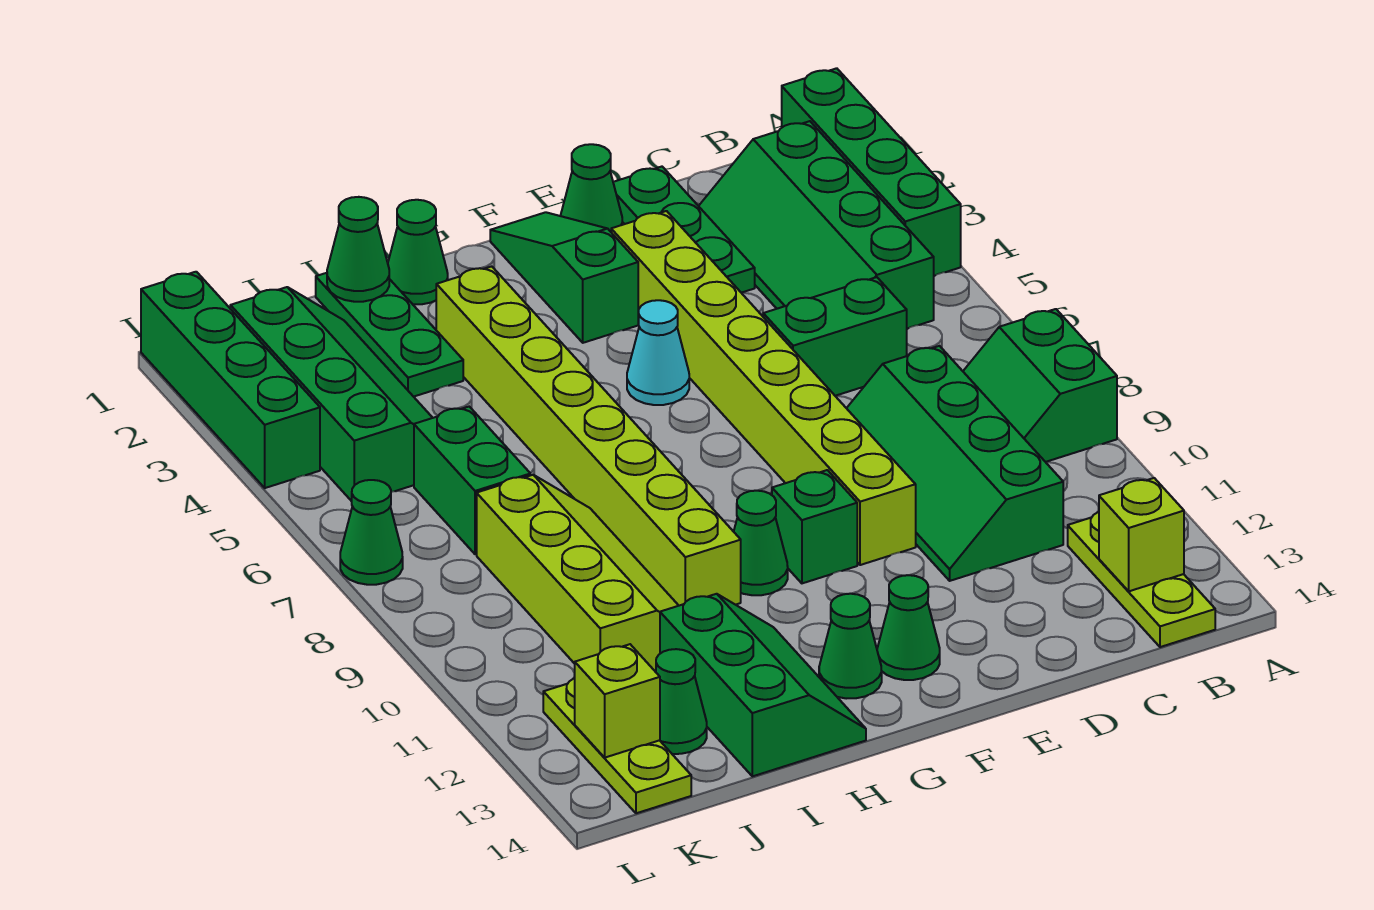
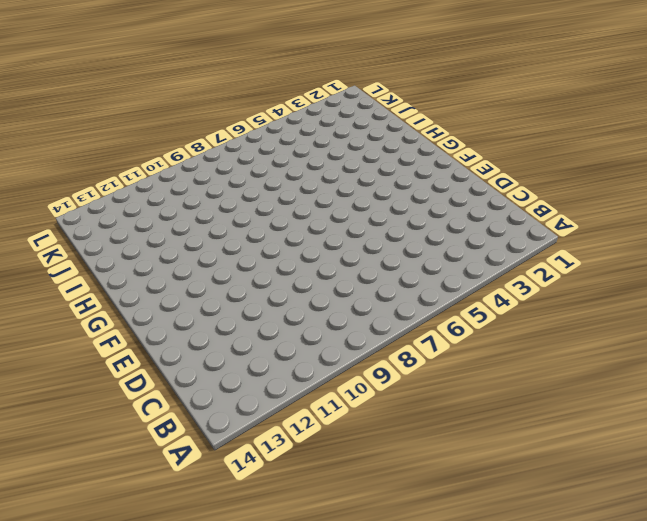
none -> green brick A1:A4 level 1
none -> green slope A8:B9 level 1 top A
none -> green slope B2:C5 level 1 top B

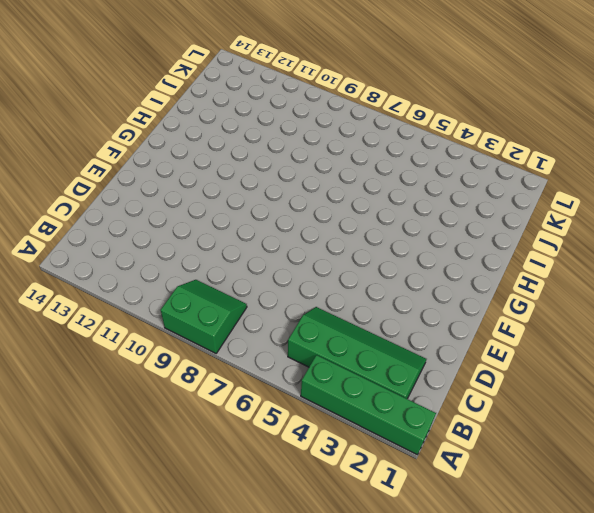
none -> lime plate B12:B14 level 1
none -> green brick C6:D6 level 1
none -> green slope C8:D11 level 1 top C

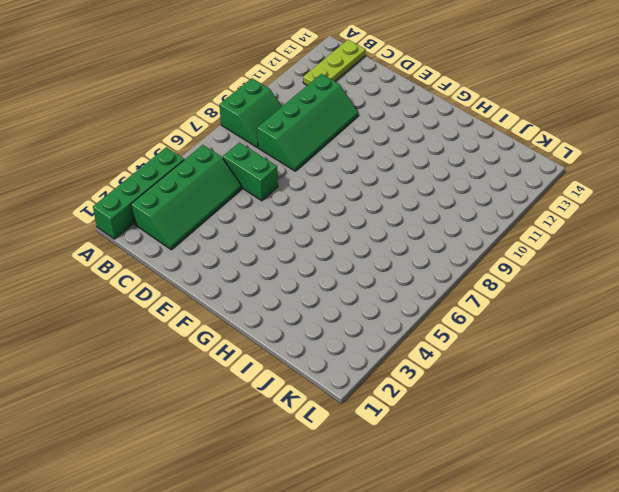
none -> green plate D1:D3 level 1
none -> green cone E1 level 1
none -> lime brick E3:E10 level 1

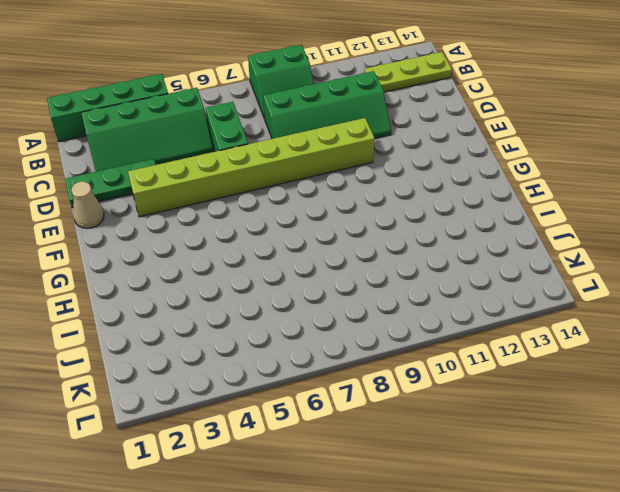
tan cone E1 level 1 -> green cone E1 level 1
none -> green slope F1:F3 level 1 top 3
none -> cyan cone F5 level 1
none -> green brick F10 level 1

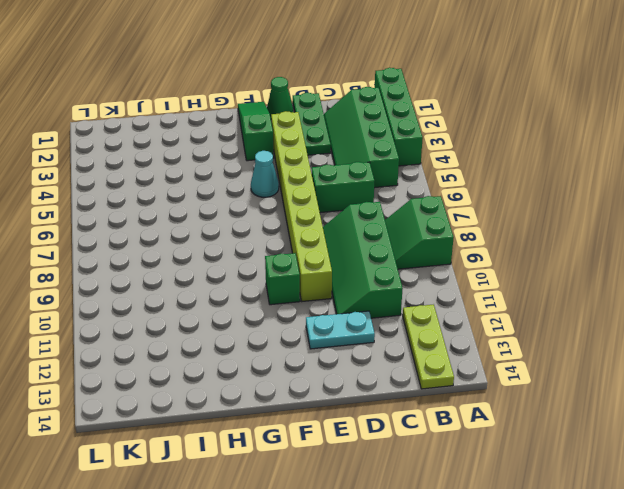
cyan plate D12:E12 level 1 -> none
none -> green cone F13 level 1
none -> green cone G10 level 1
none -> green cone G13 level 1

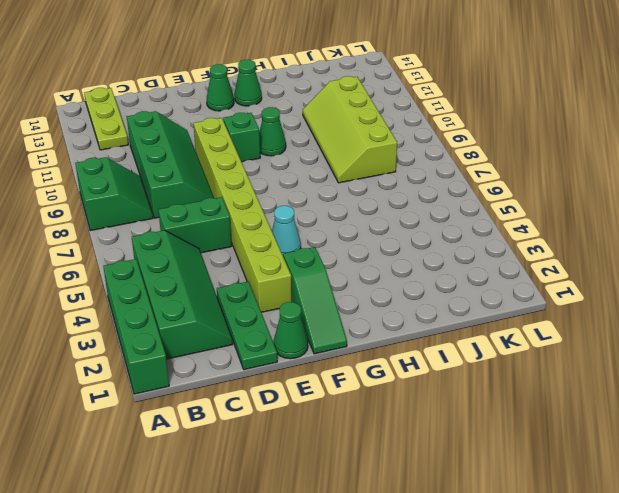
none -> green cone H1 level 1
none -> lime brick H3:H10 level 1
none -> green slope H12:I14 level 1 top I

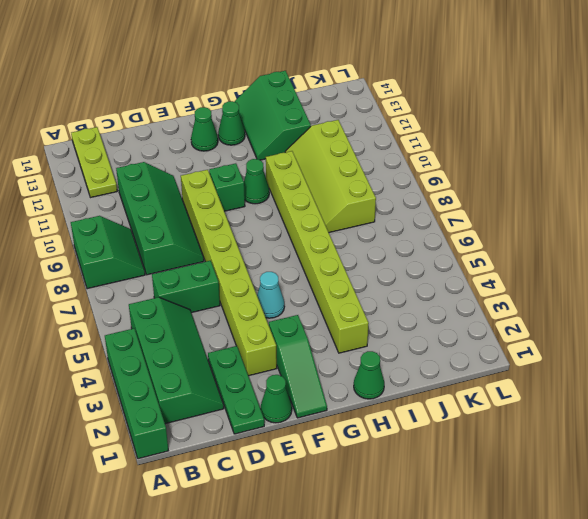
none -> green plate I1:I3 level 1
none -> green slope J2:K5 level 1 top K
none -> green brick J6:J7 level 1

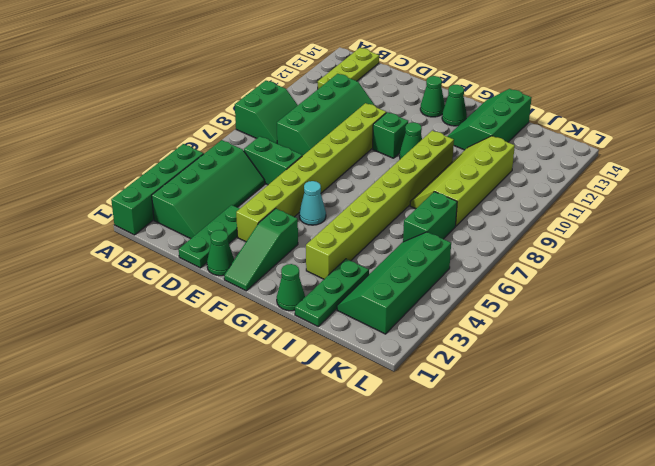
none -> green cone J13 level 1
none -> lime plate K12:K14 level 1
none -> green brick L1:L4 level 1

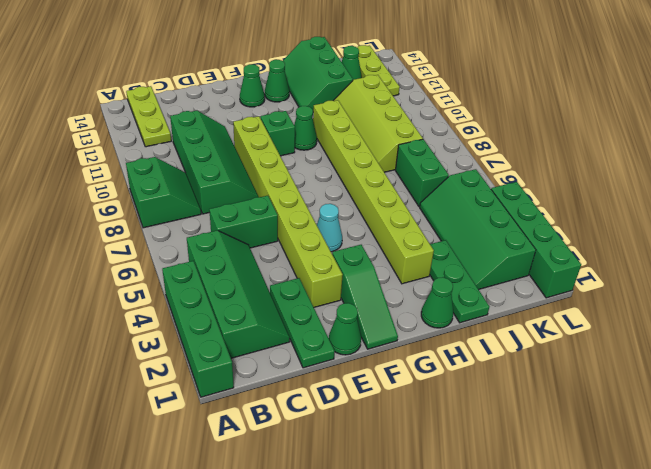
none -> green cone L7 level 1
none -> lime brick B13 level 2
none -> green cone I1 level 2

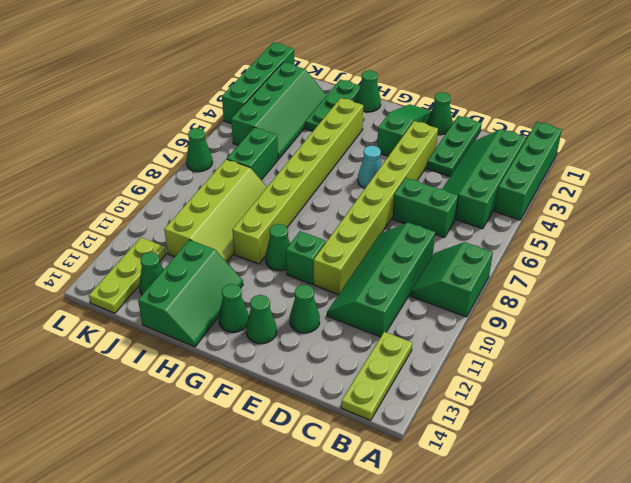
green cone E12 level 1 -> green cone I1 level 2
none -> lime brick B13 level 2
none -> lime brick K13 level 2

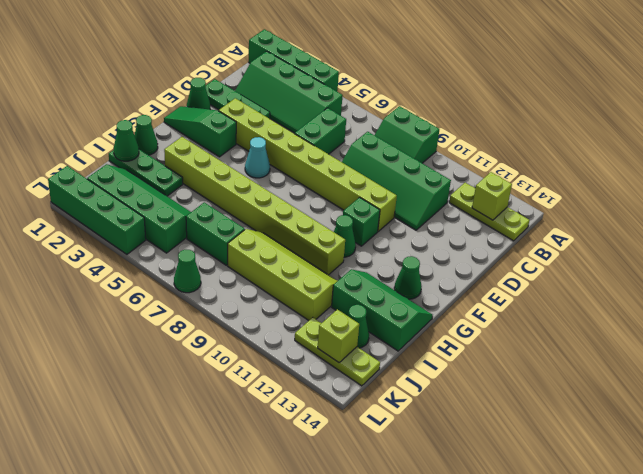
none -> green cone F13 level 1

